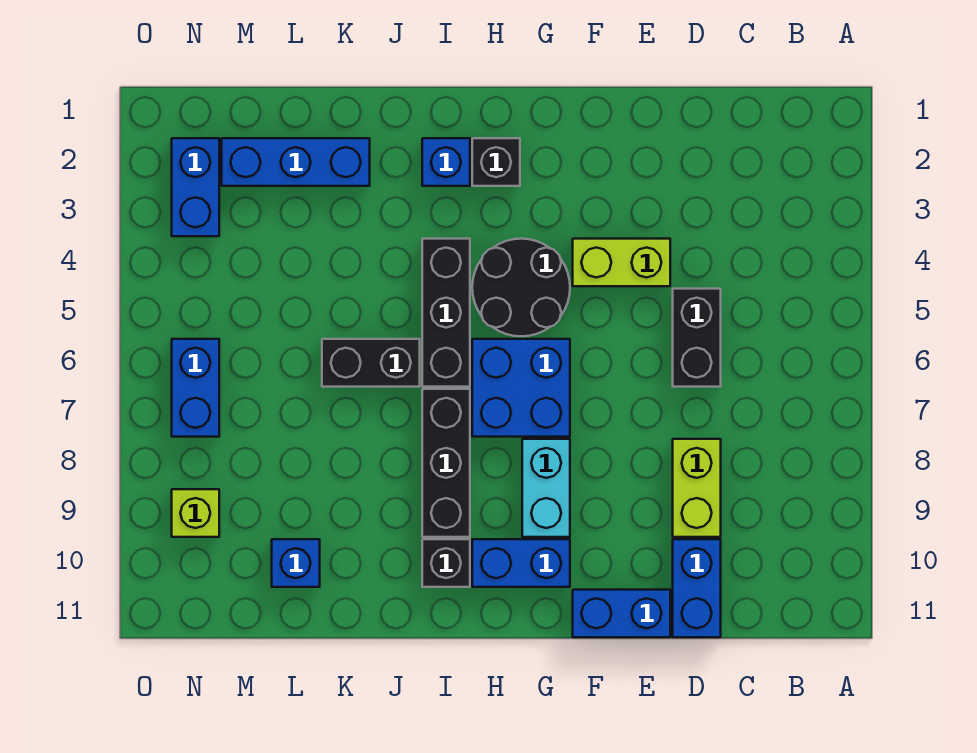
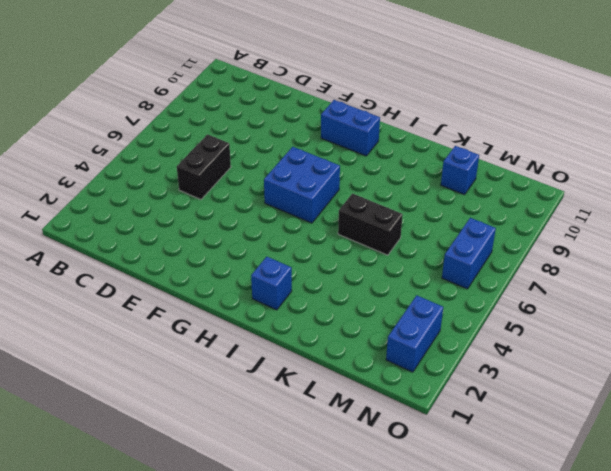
none -> lime brick D8:D9 level 1
none -> blue brick D10:D11 level 1
none -> lime brick E4:F4 level 1

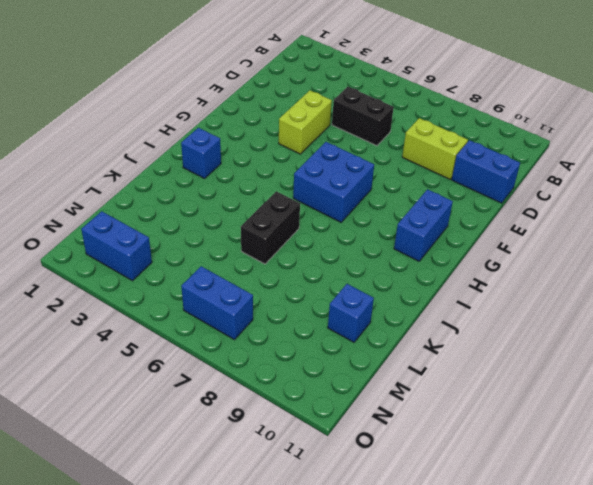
none -> blue brick E11:F11 level 1
none -> black round brick G4:H5 level 1
none -> cyan brick G8:G9 level 1

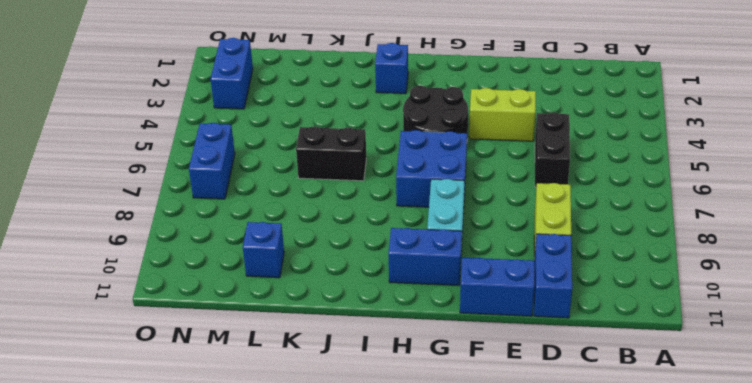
none -> black brick H2 level 1
none -> black brick I4:I6 level 1
none -> black brick I7:I9 level 1

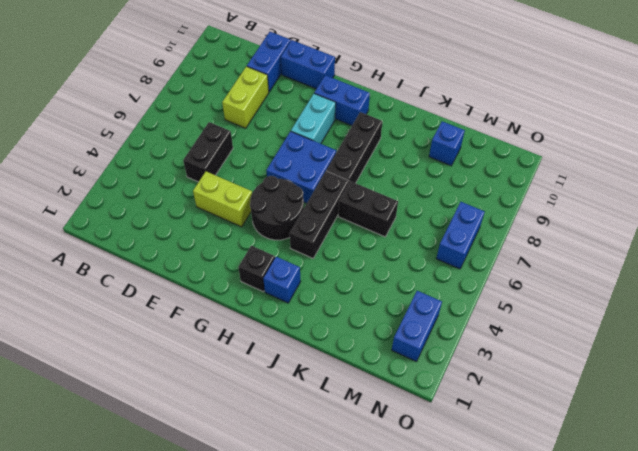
none -> black brick I10 level 1
none -> blue brick K2:M2 level 1
none -> lime brick N9 level 1

